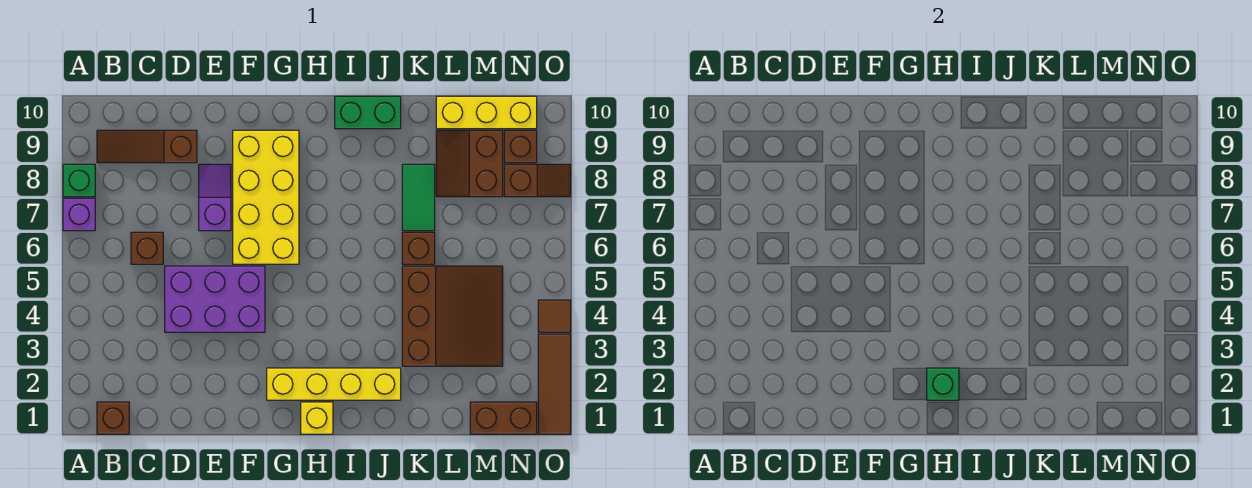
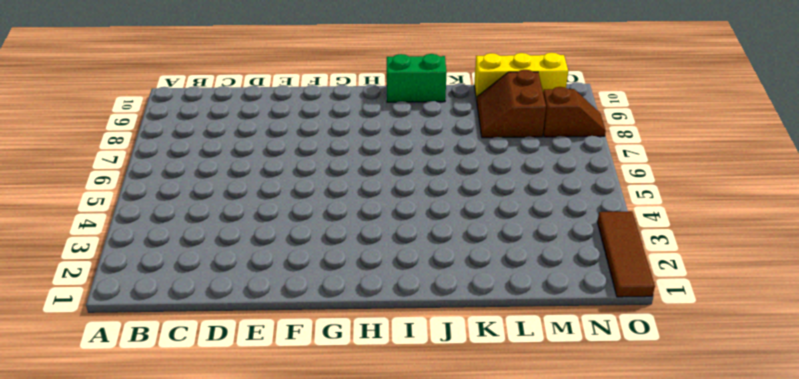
none -> purple brick A7 level 1
none -> green brick A8 level 1
none -> brown brick B1 level 1

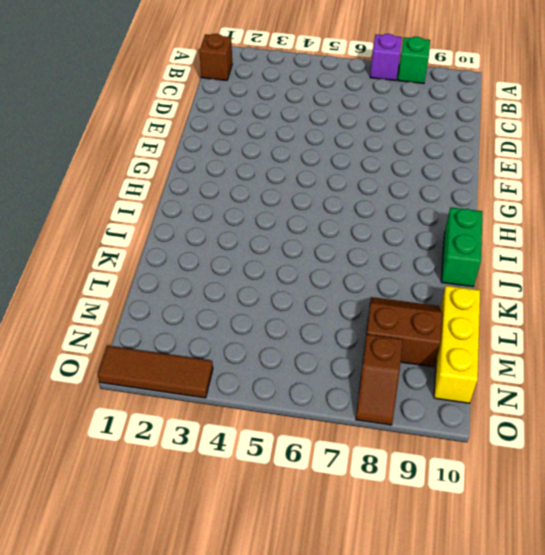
none -> brown slope B9:D9 level 1 top D
none -> brown brick C6 level 1
none -> purple brick D4:F5 level 1

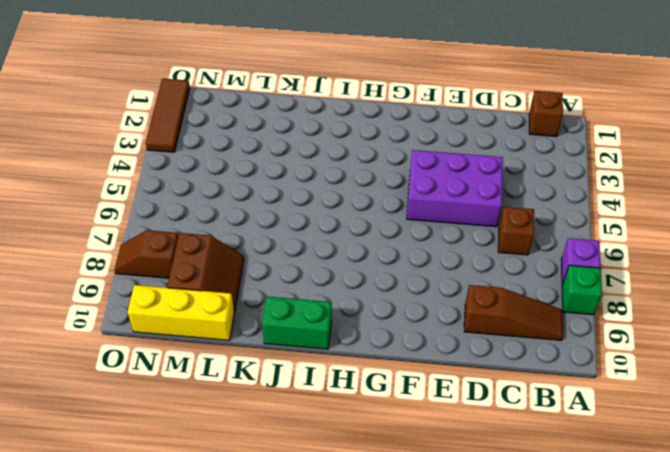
none -> purple slope E7:E8 level 1 top 7
none -> yellow brick F6:G9 level 1
none -> yellow brick G2:J2 level 1

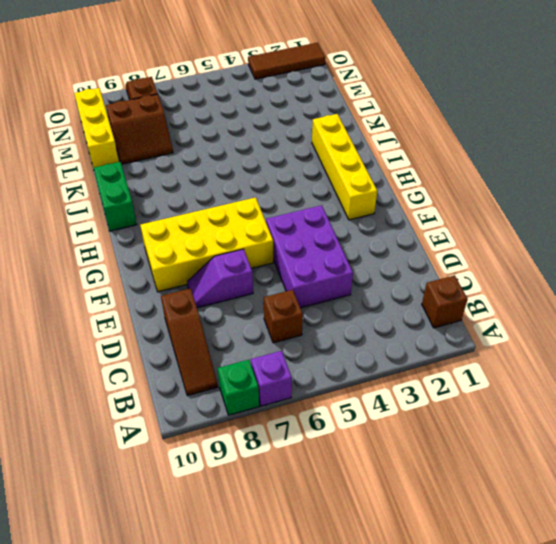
none -> yellow brick H1 level 1
none -> brown slope K3:M5 level 1 top K
none -> brown brick K6 level 1

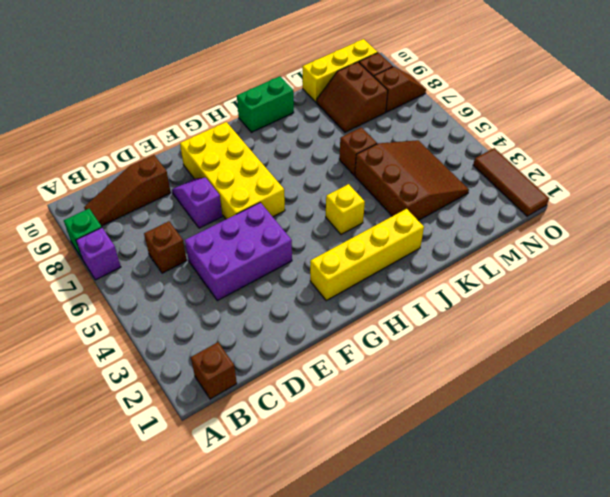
yellow brick I4 level 1 -> yellow brick H1 level 1
none -> green tile K7:K8 level 1
none -> brown brick M1:N1 level 1
none -> brown tile O4 level 1

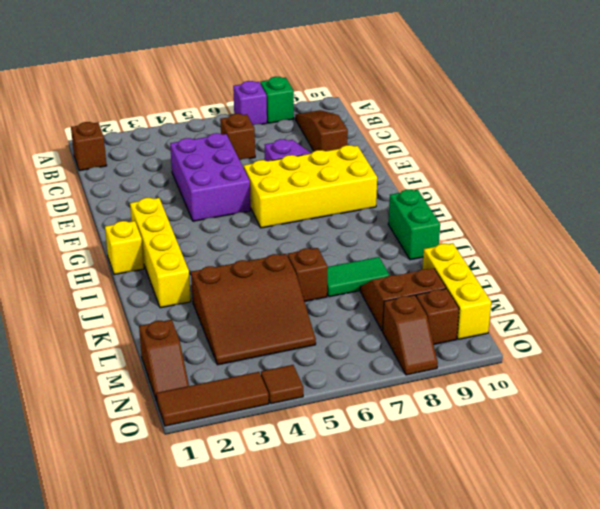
brown slope M1:N1 level 1 top M -> brown brick M1:N1 level 1
none -> green brick H2 level 2

